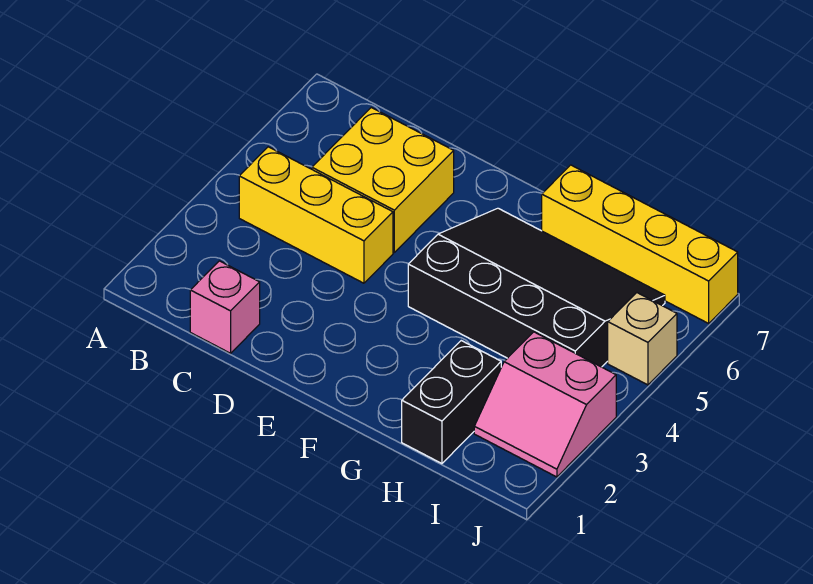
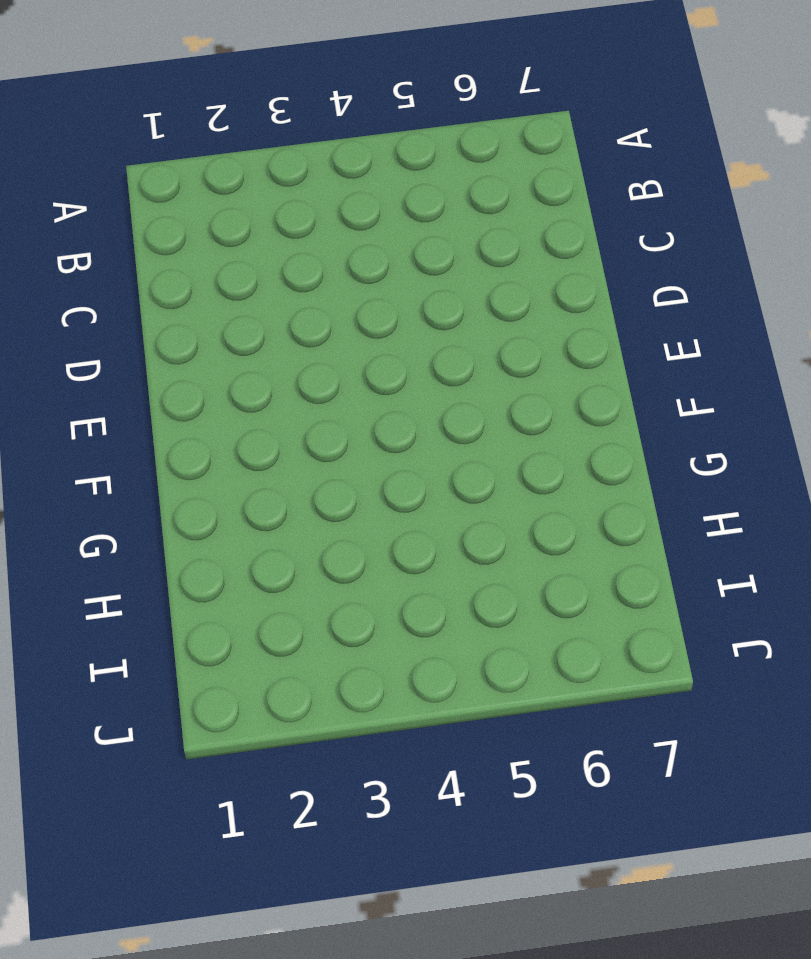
none -> yellow brick B4:D4 level 1
none -> pink brick C1 level 1

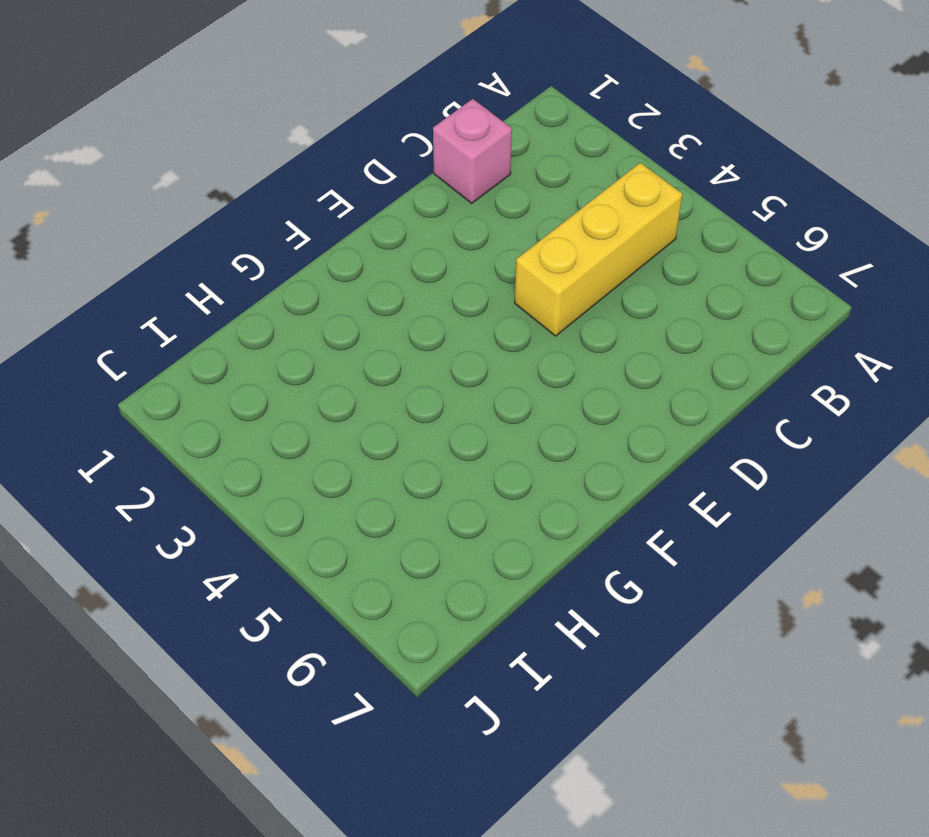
none -> yellow brick C5:D6 level 1
none -> black slope F4:I6 level 1 top 4

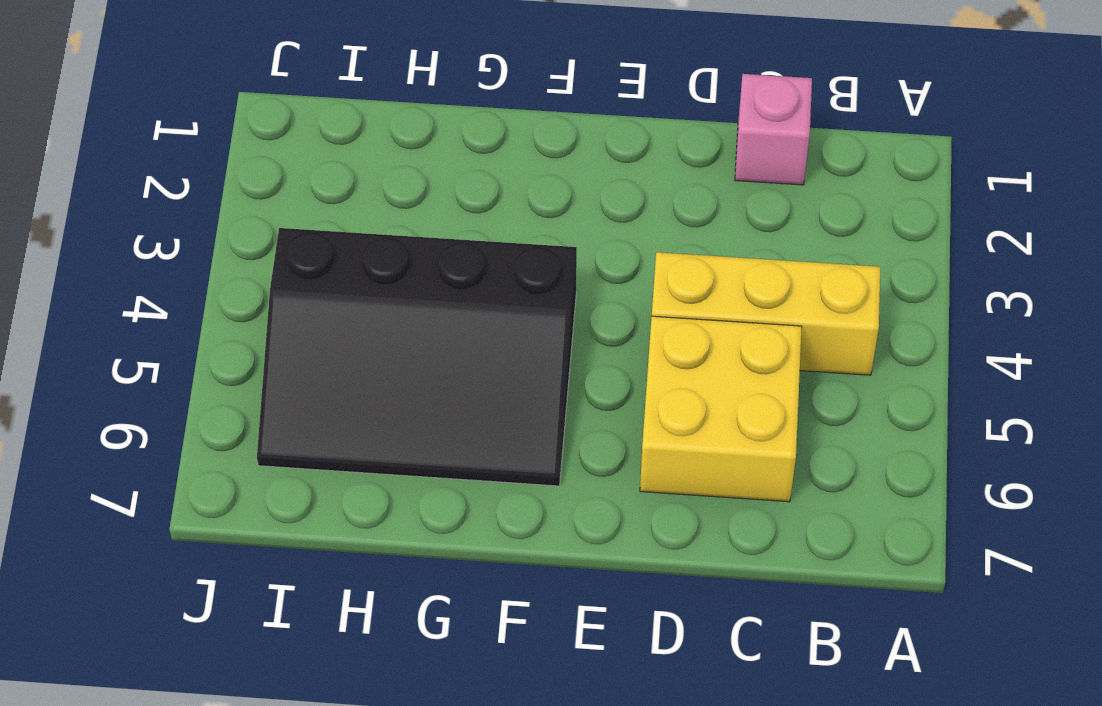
none -> yellow brick G7:J7 level 1
none -> black brick H1:H2 level 1

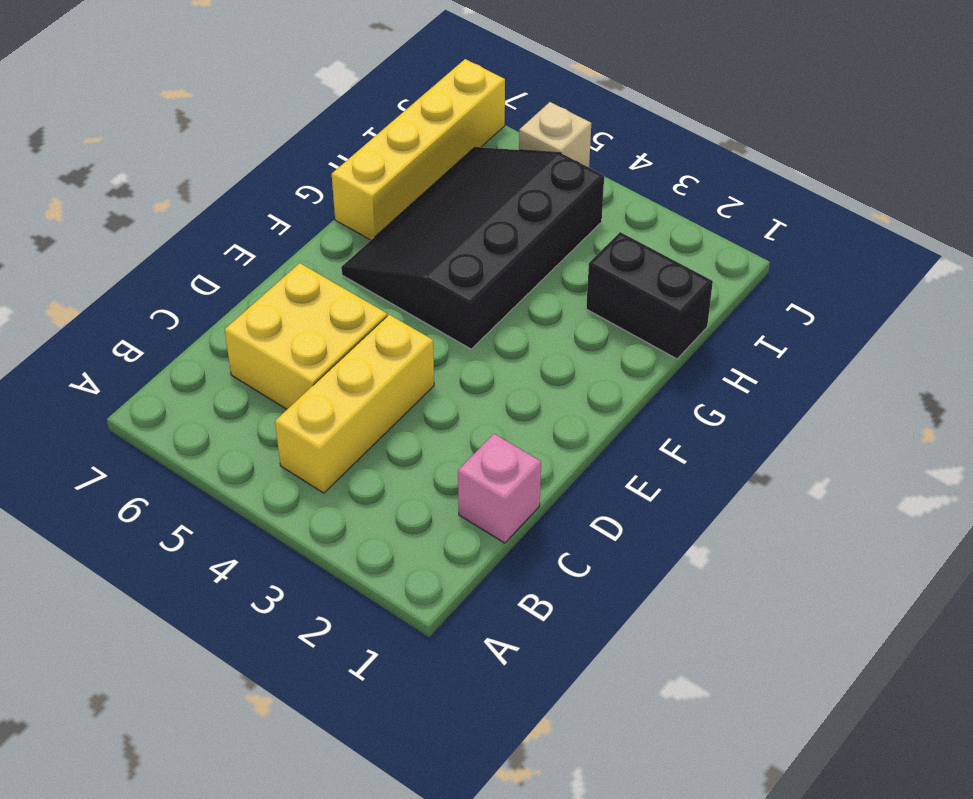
none -> pink slope I2:J3 level 1 top 3

